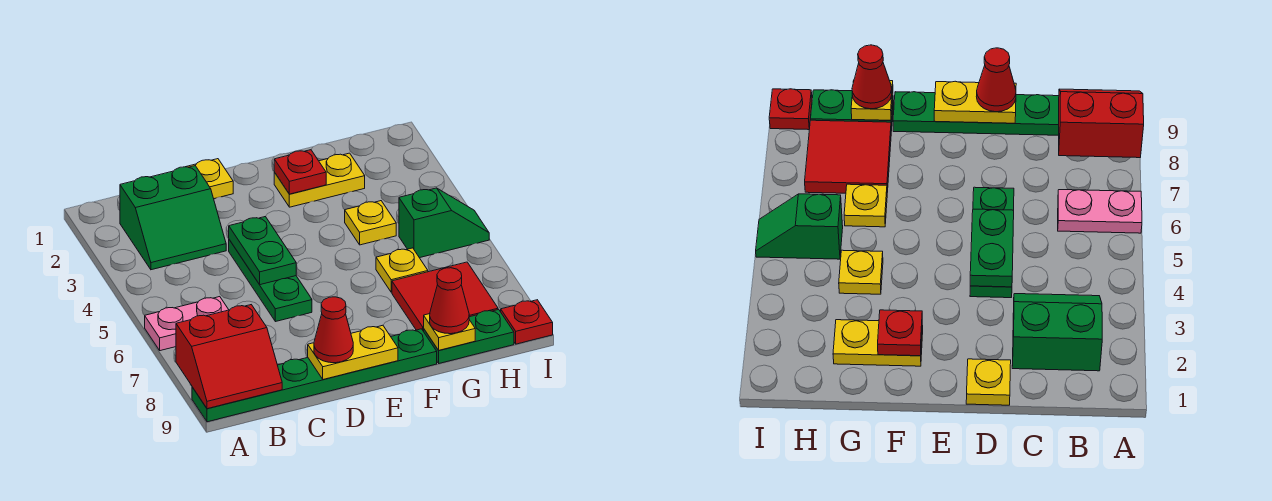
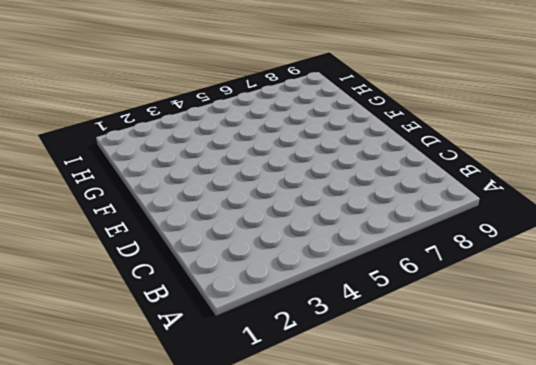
none -> pink plate A6:B6 level 1
none -> green plate A9:F9 level 1
none -> green slope B2:C3 level 1 top 2

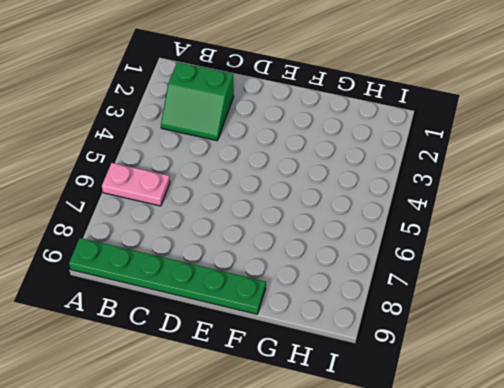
none -> yellow plate D1 level 1
none -> green plate D4:D6 level 1
none -> yellow plate F2:G2 level 1

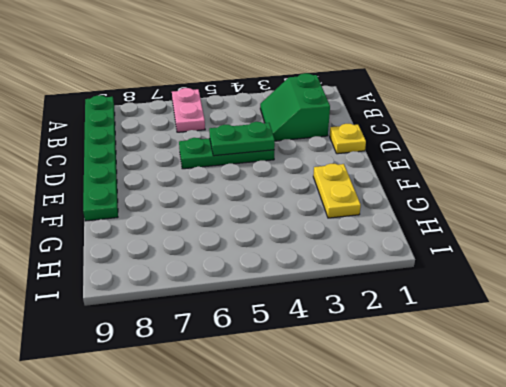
none -> yellow plate G4 level 1
none -> yellow plate G6 level 1
none -> red tile G7:H8 level 1

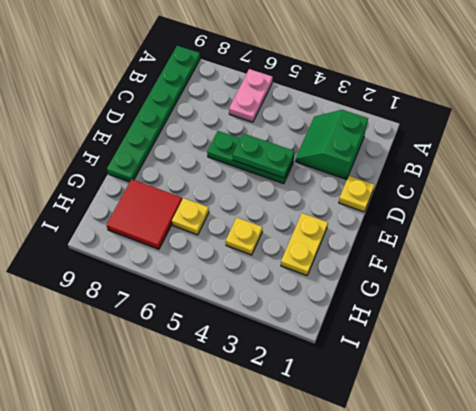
none -> green plate G9:H9 level 1
none -> green slope H5:I5 level 1 top H
none -> red plate I9 level 1

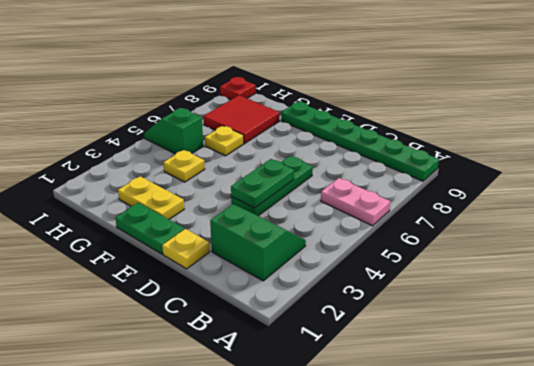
green plate E1:F1 level 1 -> green plate G9:H9 level 1
none -> red slope A8:B9 level 2 top 8
none -> yellow plate D9:E9 level 2
none -> red plate F2 level 2

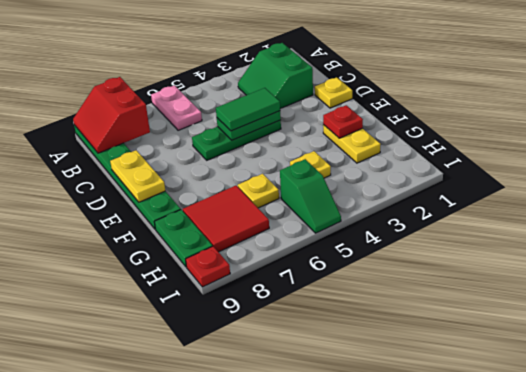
green tile D4:D5 level 3 -> none
none -> yellow plate G9 level 2
none -> red cone D9 level 3
none -> red cone G9 level 3

